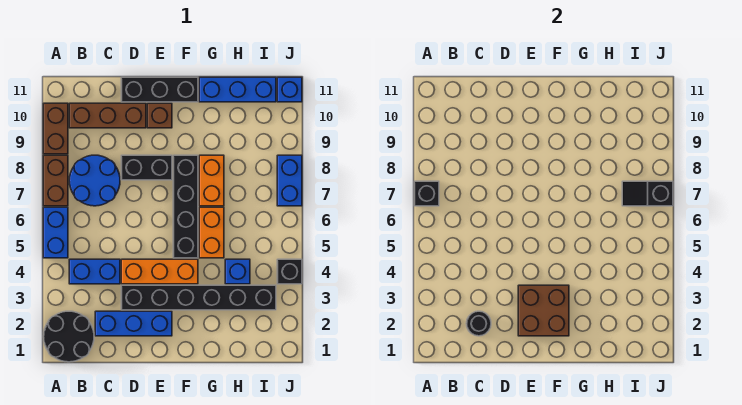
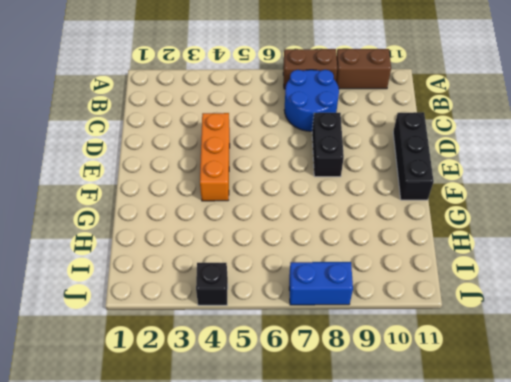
none -> black round brick A1:B2 level 1
none -> blue brick A5:A6 level 1
none -> blue brick B4:C4 level 1

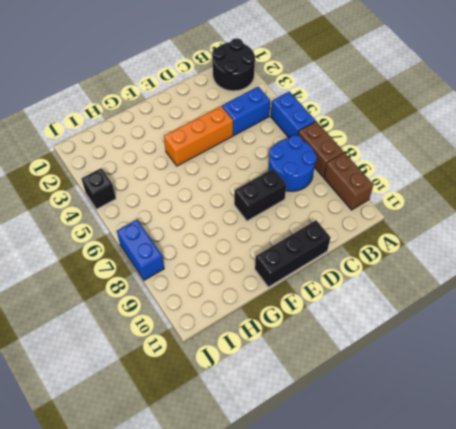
none -> brown brick B10:D10 level 1
none -> blue brick C2:E2 level 1
none -> black brick D3:I3 level 1

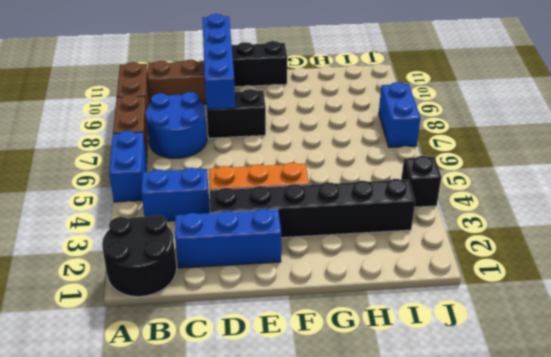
blue brick D8:D11 level 2 -> none
none -> brown brick E10 level 1
none -> black brick F5:F8 level 1
none -> orange brick G5:G6 level 1

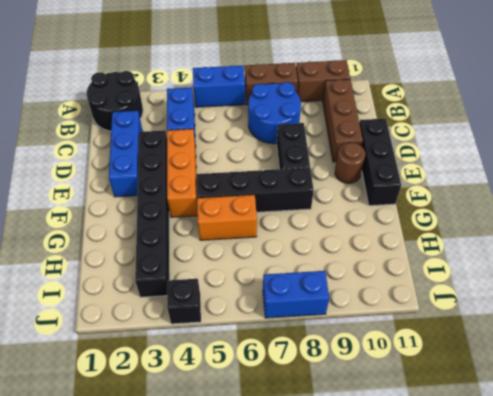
brown round brick E10 level 1 -> brown brick E10 level 1
none -> orange brick G7:G8 level 1
none -> blue brick G11:I11 level 1
none -> blue brick H4 level 1

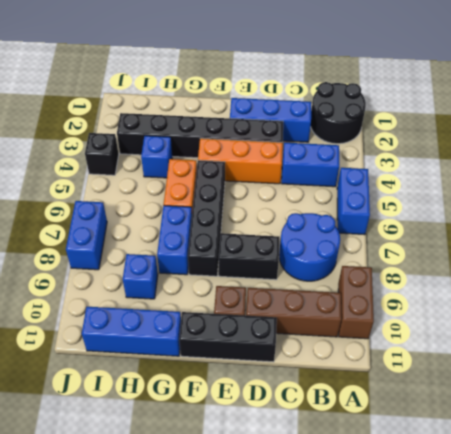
blue brick G7:G8 level 1 -> orange brick G7:G8 level 1
blue brick H9 level 1 -> blue brick J11 level 1
none -> brown brick A7:A8 level 1
none -> black brick A7 level 2
none -> black round brick C2 level 2

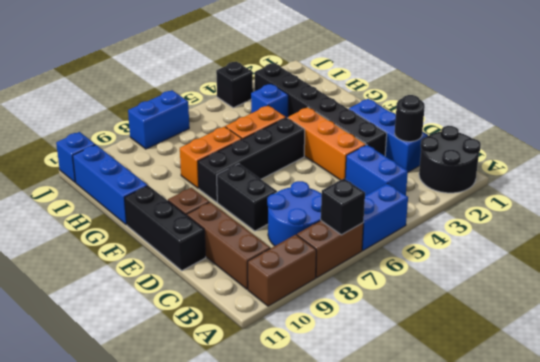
none -> brown brick E2:F3 level 2
none -> black slope I7:J7 level 2 top J

